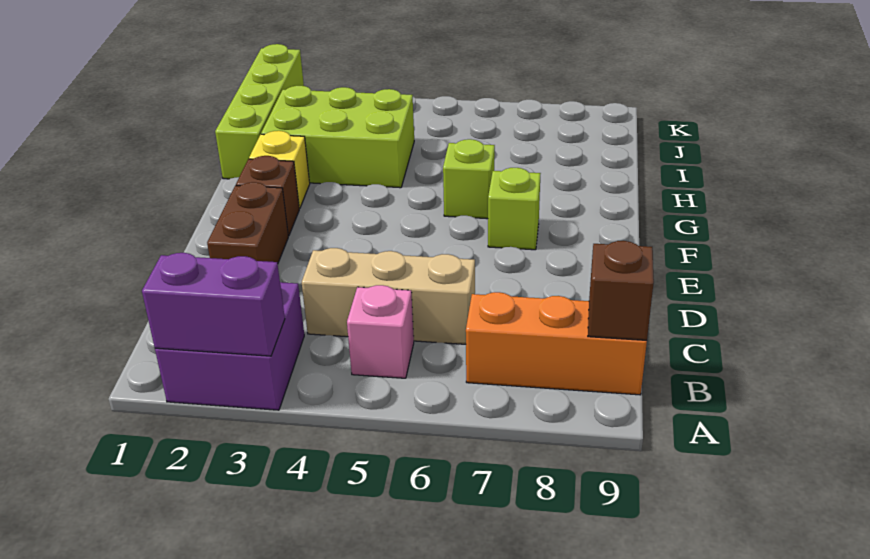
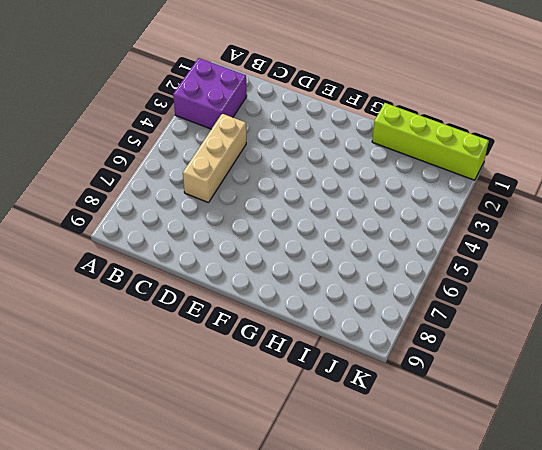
none -> pink brick B5 level 1
none -> orange brick B7:B9 level 1
none -> brown brick D2:E2 level 1

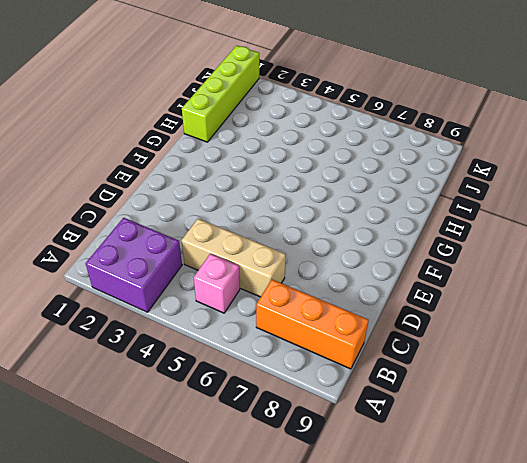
none -> brown brick D2:E2 level 1
none -> brown brick F2 level 1
none -> lime brick F7 level 1

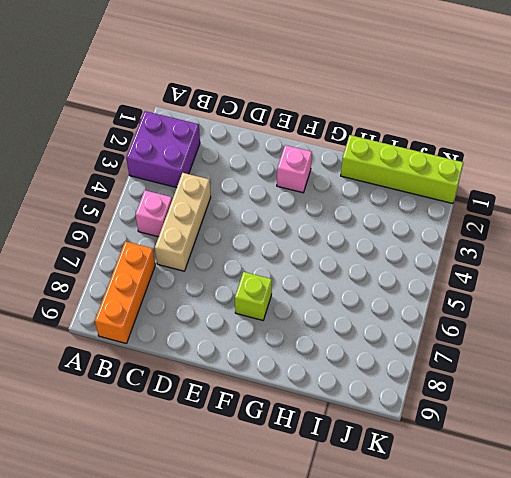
pink brick F2 level 1 -> brown brick F2 level 1
none -> brown brick D2:E2 level 1
none -> yellow brick G2 level 1
none -> lime brick G6 level 1

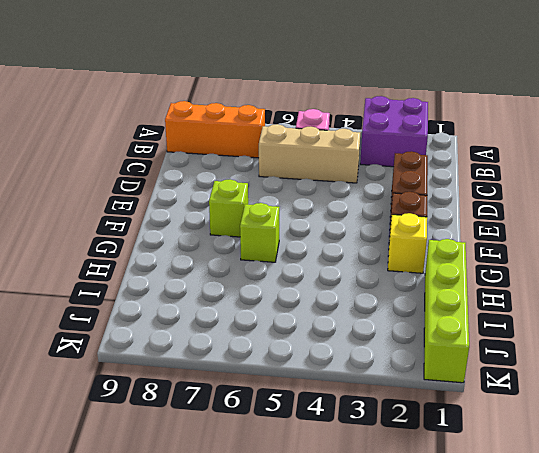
none -> lime brick H2:I4 level 1
none -> purple brick A2:A3 level 2
none -> brown brick B9 level 2

